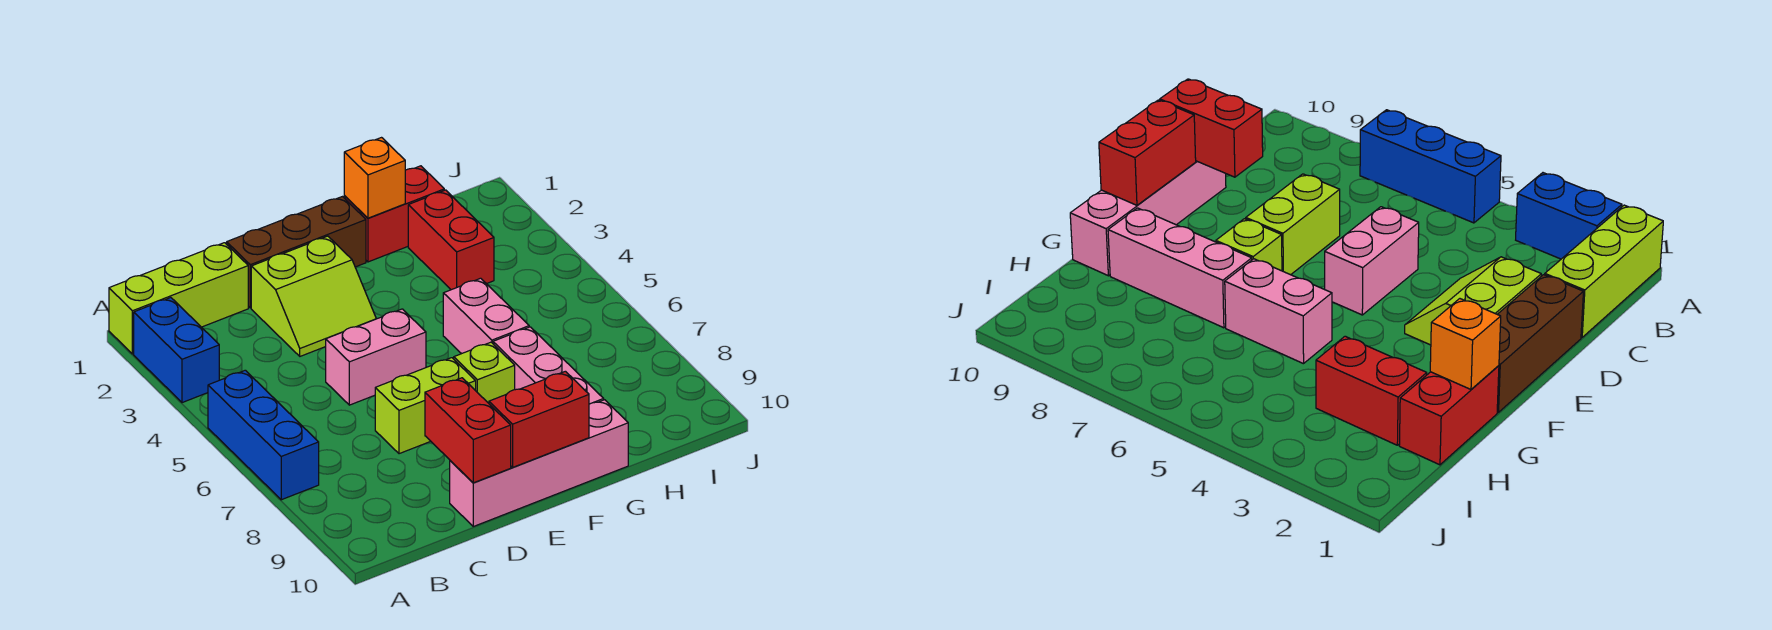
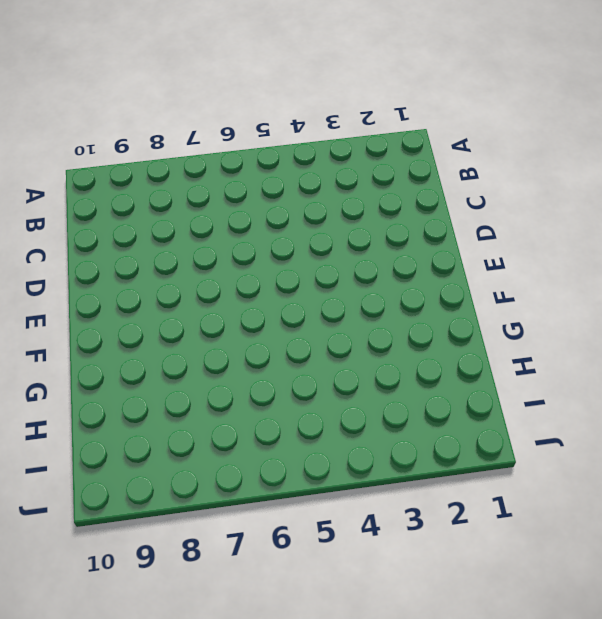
none -> lime brick A1:C1 level 1
none -> blue brick A2:A3 level 1
none -> blue brick A5:A7 level 1

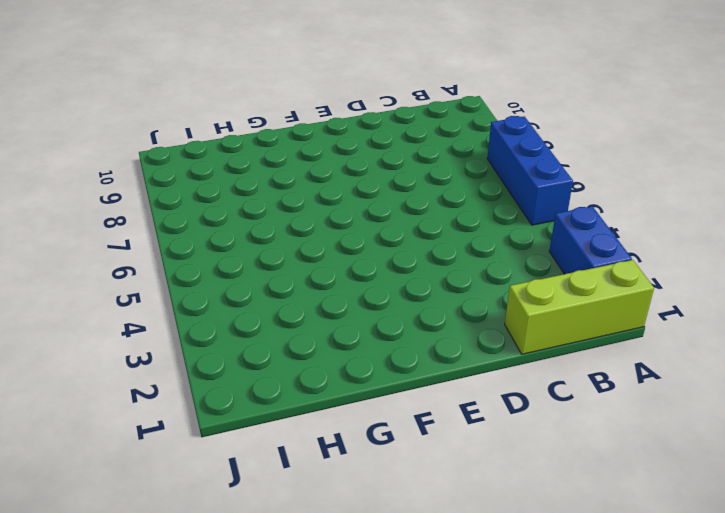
none -> brown brick D1:F1 level 1
none -> lime slope D2:E3 level 1 top 2
none -> pink brick D5:E5 level 1

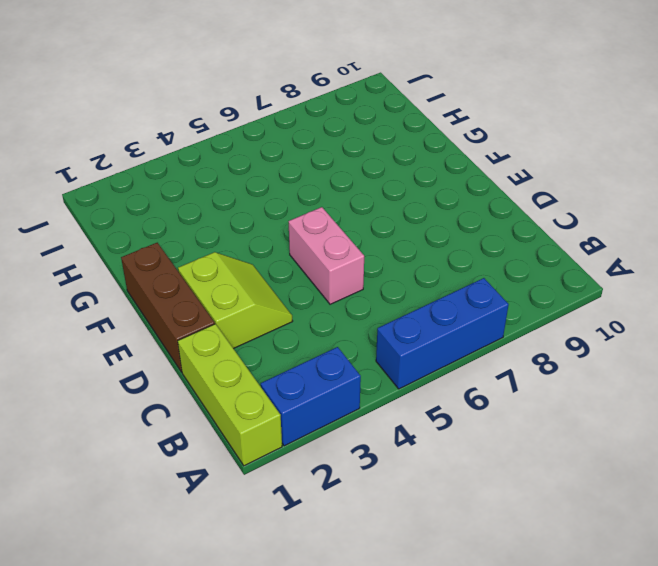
none -> lime brick D7:E7 level 1
none -> pink brick D10:G10 level 1
none -> lime brick F7 level 1

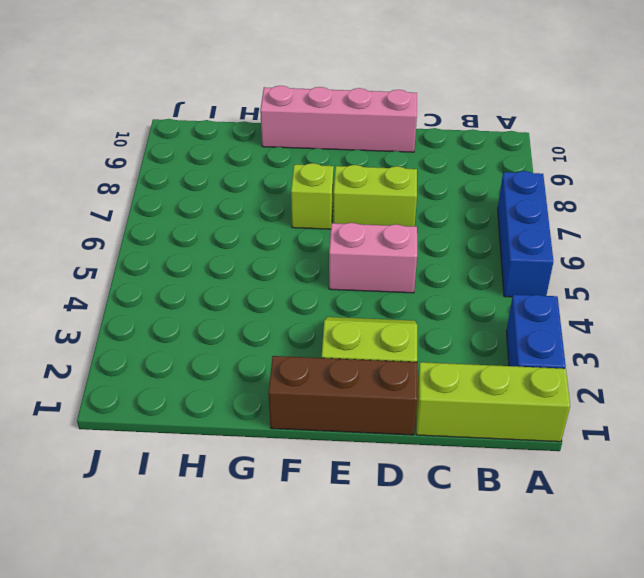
none -> red brick G1:H1 level 1
none -> pink brick G5:G6 level 1
none -> pink brick G7:G9 level 1

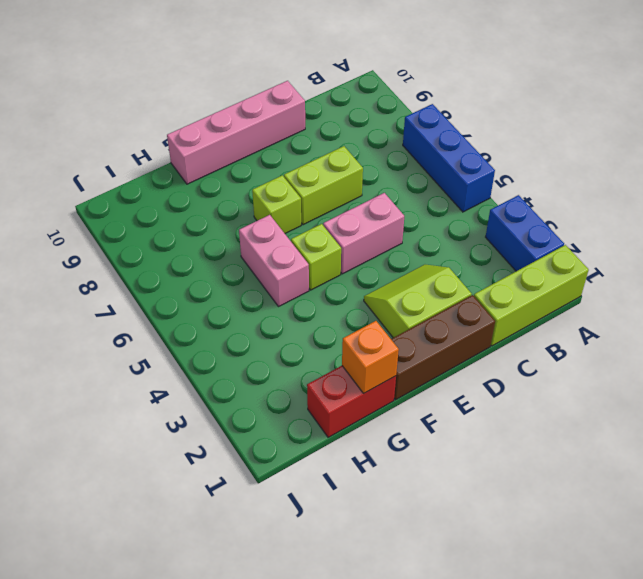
lime brick F5 level 1 -> none
none -> pink brick G7:G9 level 1
none -> red brick H2:H3 level 1
none -> red brick D9:D10 level 2

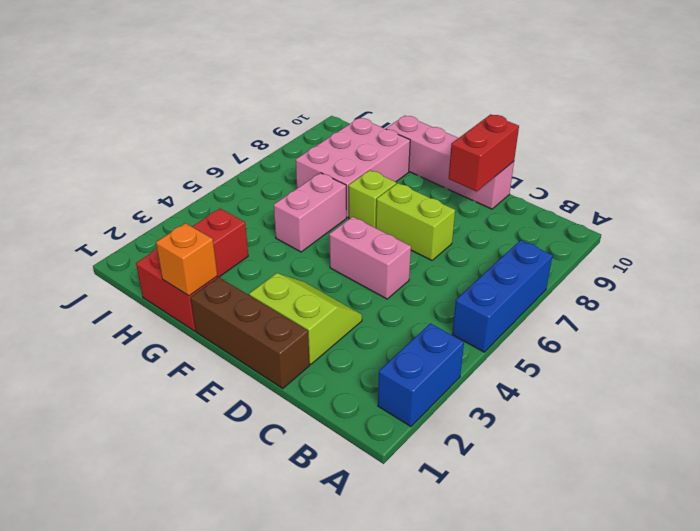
pink brick G7:H9 level 1 -> pink brick G7:G9 level 1
none -> lime brick A1:C1 level 1
none -> red brick E10:F10 level 2

